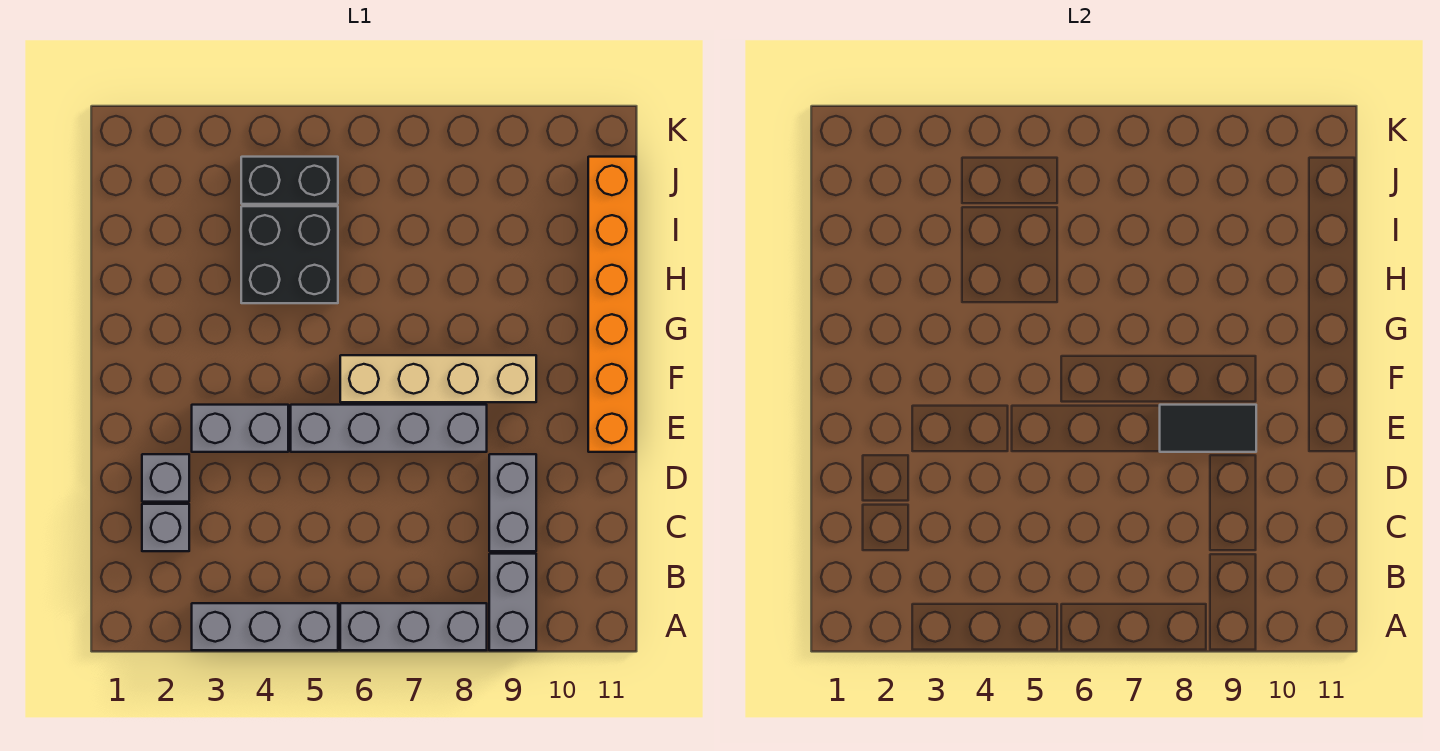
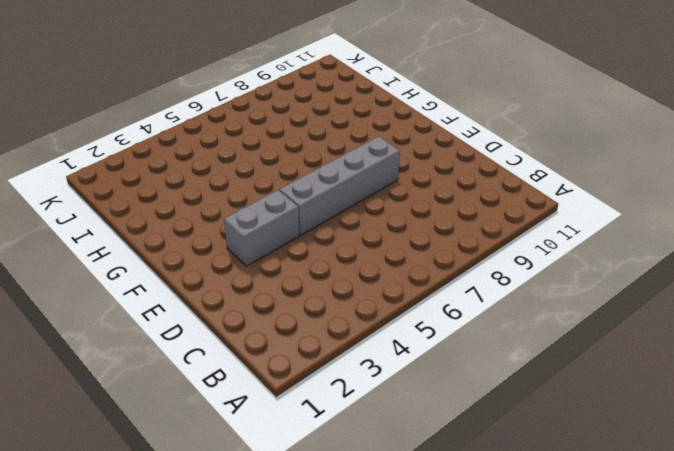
none -> grey brick A3:A5 level 1
none -> grey brick A6:A8 level 1
none -> grey brick A9:B9 level 1

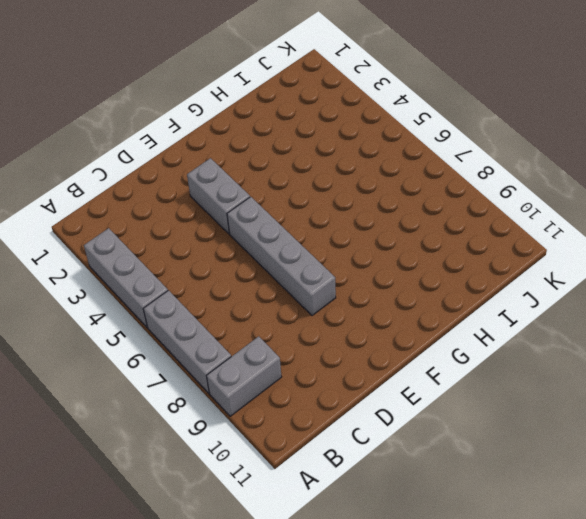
none -> grey brick C2 level 1
none -> grey brick C9:D9 level 1
none -> grey brick D2 level 1

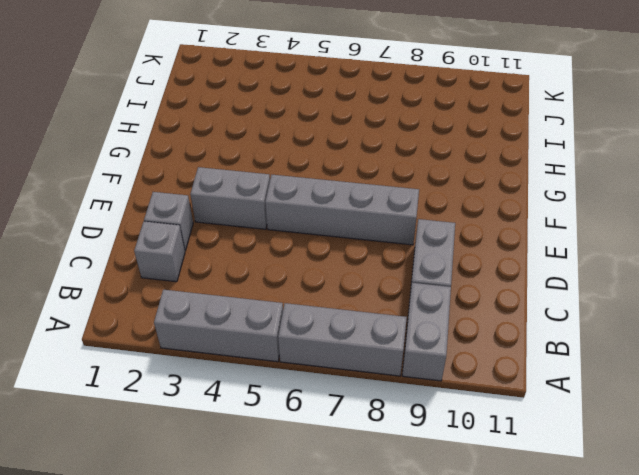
none -> orange brick E11:J11 level 1
none -> tan brick F6:F9 level 1
none -> black brick H4:I5 level 1

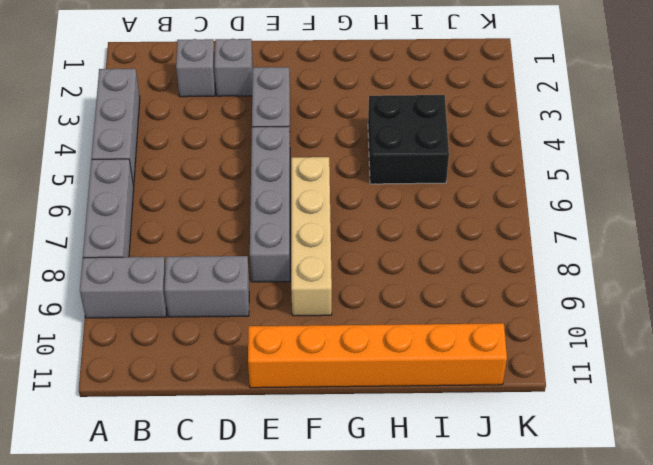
none -> black brick J4:J5 level 1
none -> black tile E8:E9 level 2

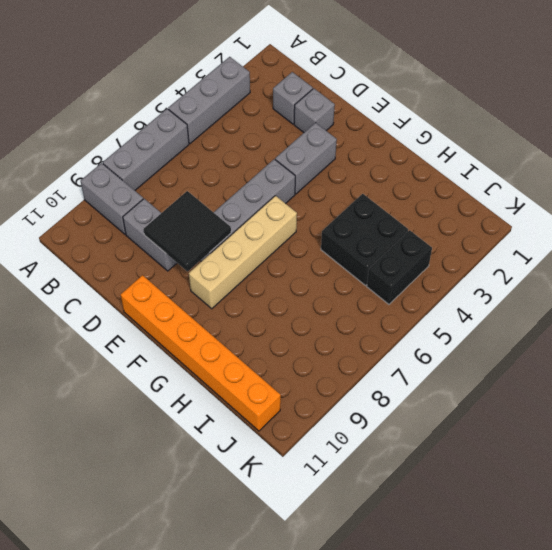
black tile D8:E9 level 2 -> black tile E8:E9 level 2

